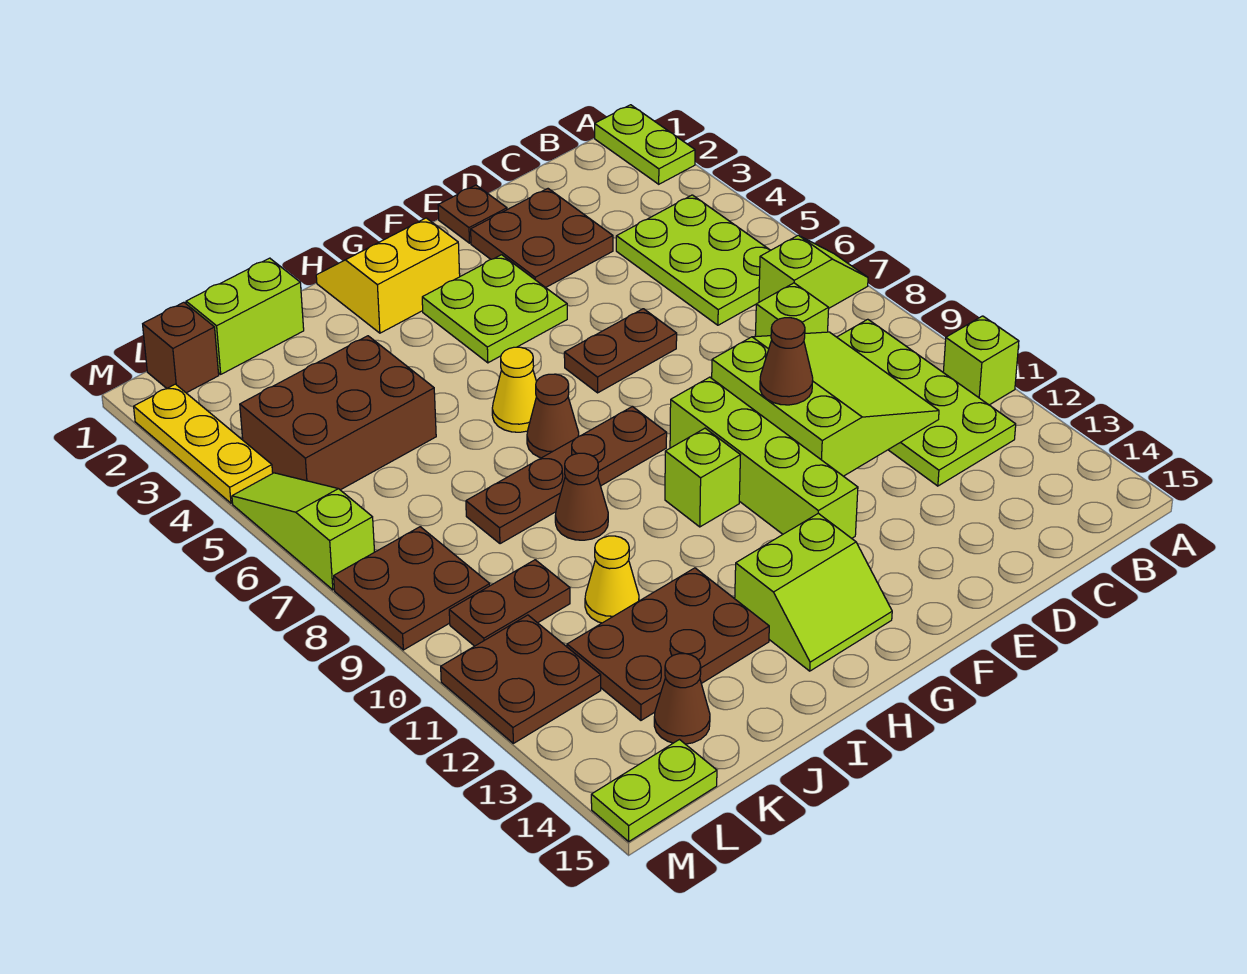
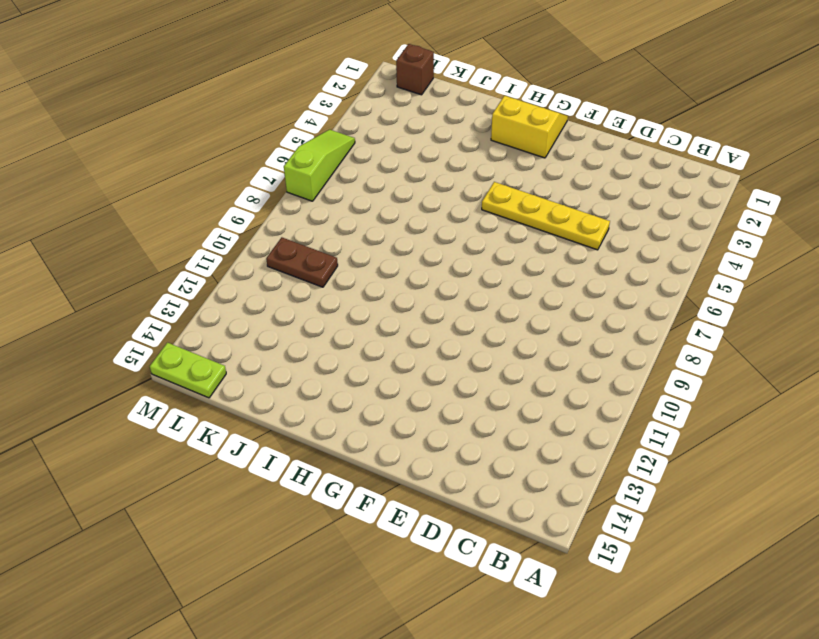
yellow plate D5:G5 level 1 -> none
none -> lime plate A1:A2 level 1
none -> lime slope A7:B7 level 1 top B
none -> lime brick A11 level 1
none -> lime plate B4:C6 level 1

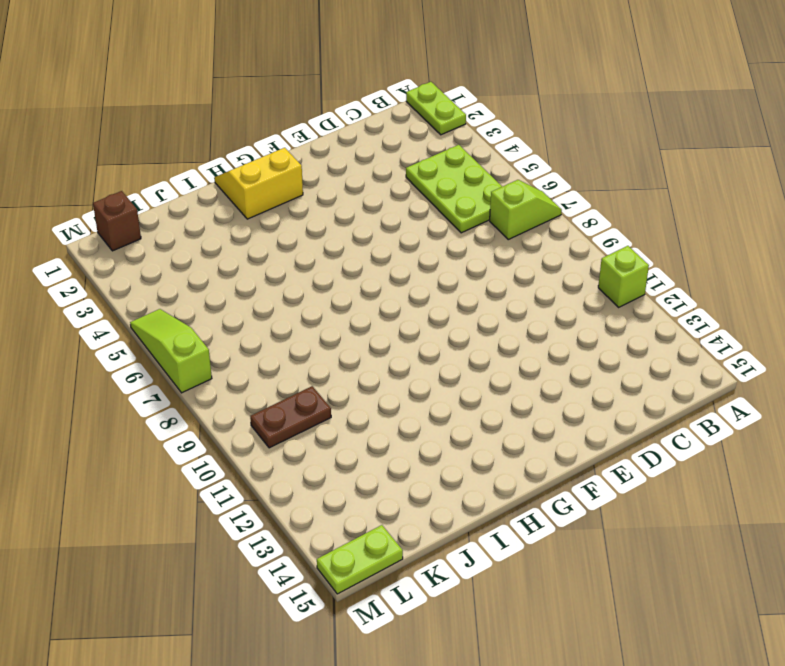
none -> lime plate B9:C12 level 1
none -> lime brick C8 level 1
none -> brown plate D2:E3 level 1
none -> brown plate E1 level 1

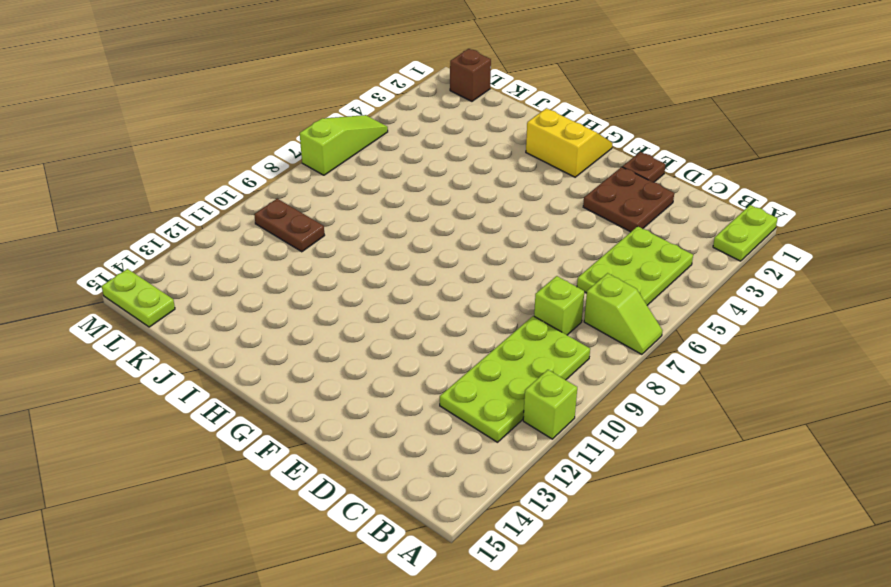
none -> brown plate E6:F6 level 1
none -> lime plate F3:G4 level 1
none -> lime brick F9:F12 level 1
none -> brown plate G8:J8 level 1

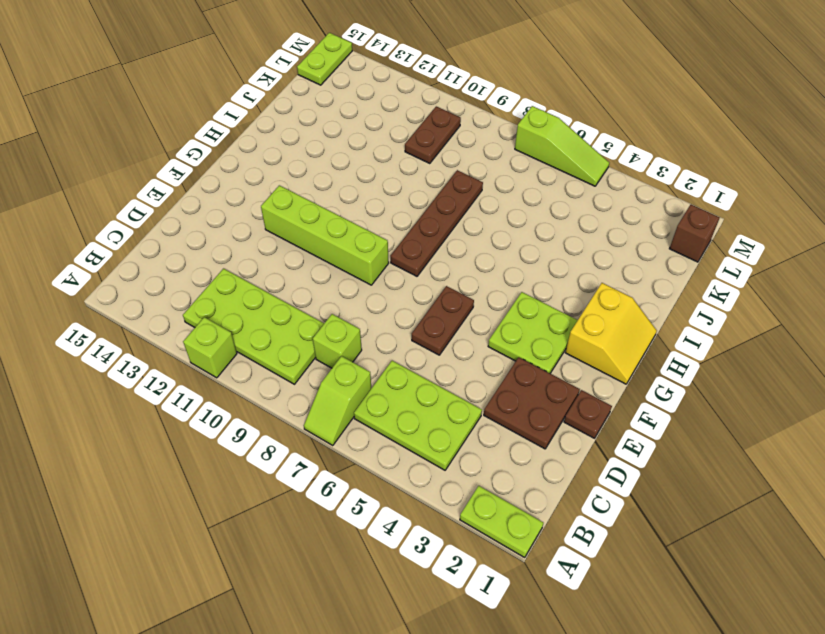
none -> lime brick G10 level 1
none -> lime slope G13:H14 level 1 top 13
none -> yellow cone H6 level 1
none -> brown cone H7 level 1

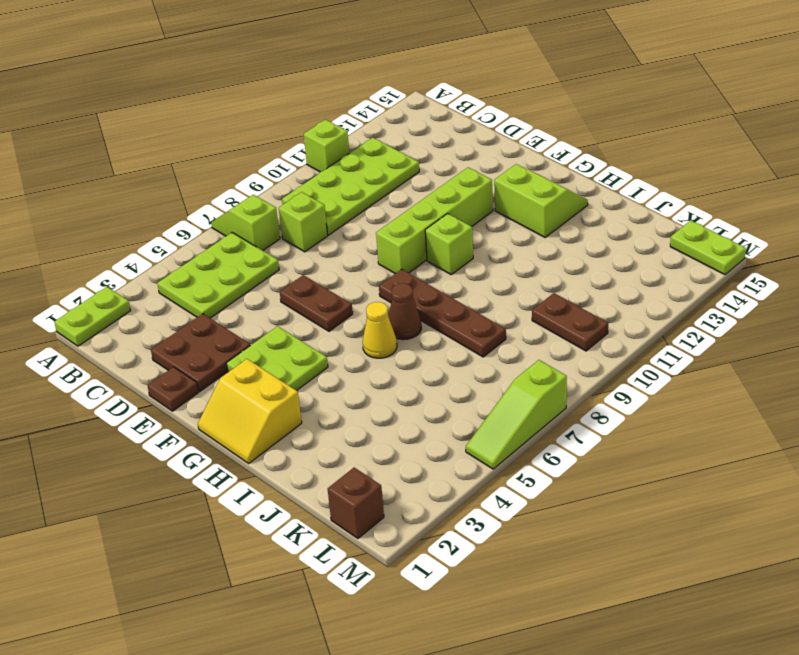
none -> brown cone I9 level 1
none -> brown plate I12:K13 level 1
none -> lime brick J1:K1 level 1
none -> brown brick J4:L5 level 1

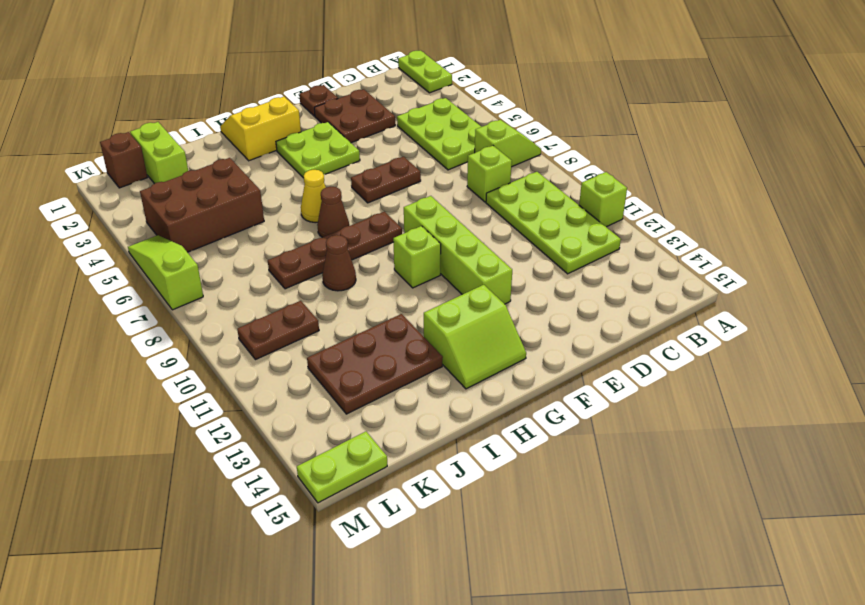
lime brick K1:K2 level 1 -> lime brick J1:K1 level 1
none -> yellow cone J11 level 1
none -> brown cone K14 level 1
none -> brown plate L8:M9 level 1
none -> brown plate L11:M12 level 1

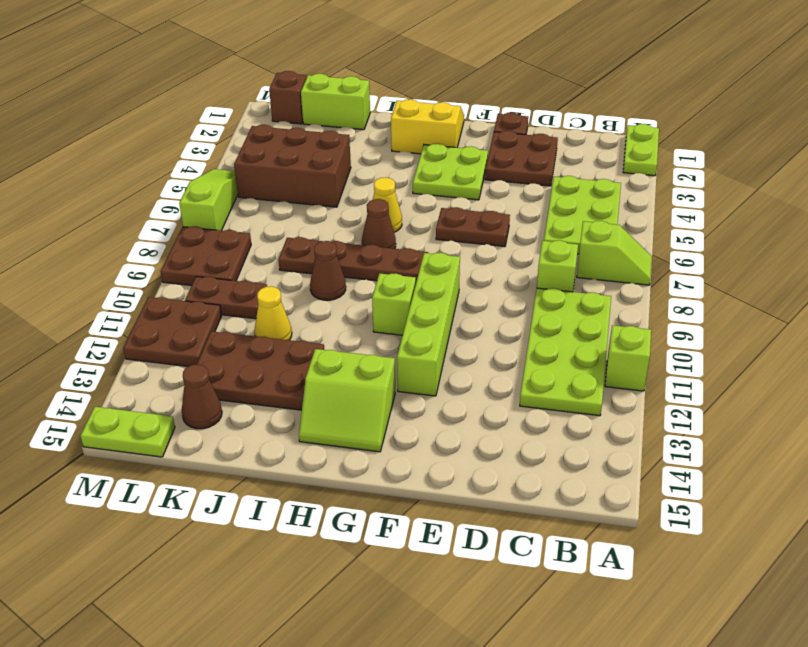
none -> yellow plate M2:M4 level 1
none -> lime slope C9:E11 level 2 top E
none -> brown cone E10 level 3

